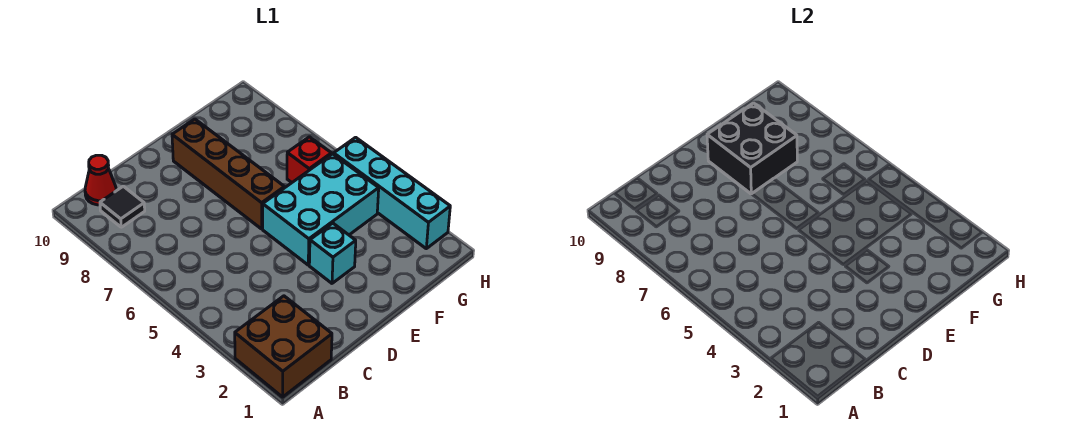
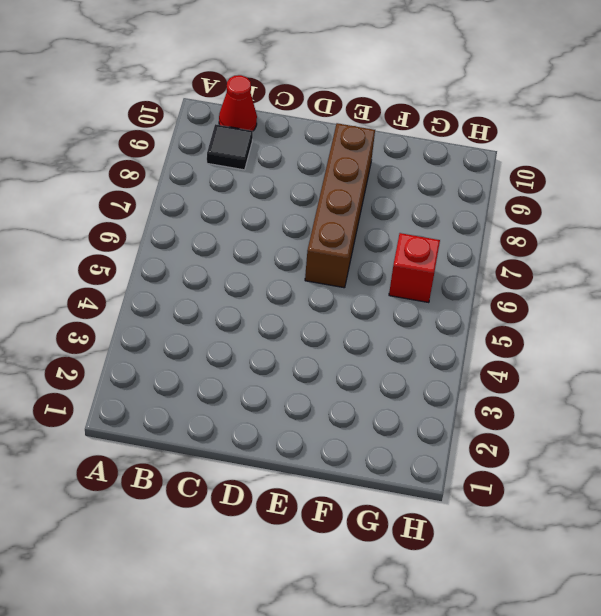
none -> brown brick A1:B2 level 1
none -> cyan brick E3 level 1

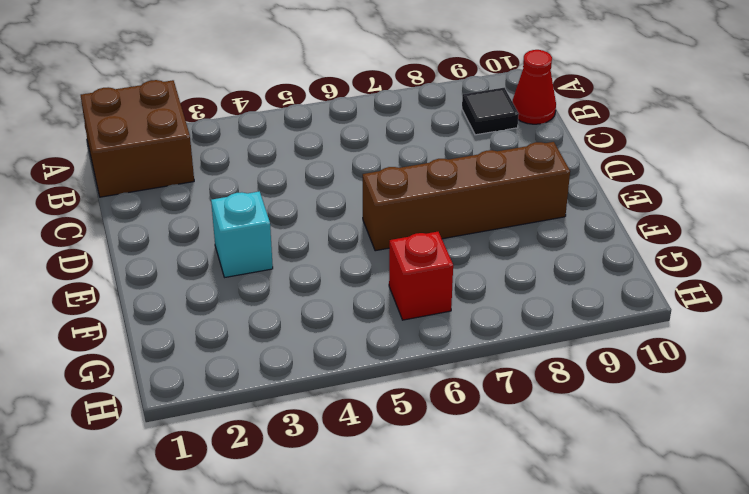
none -> cyan brick E4:G5 level 1
none -> cyan brick H2:H5 level 1

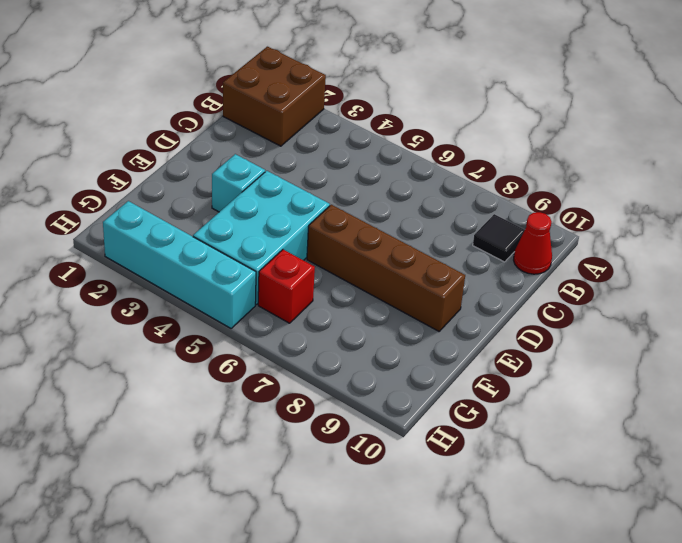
none -> black brick E8:F9 level 2

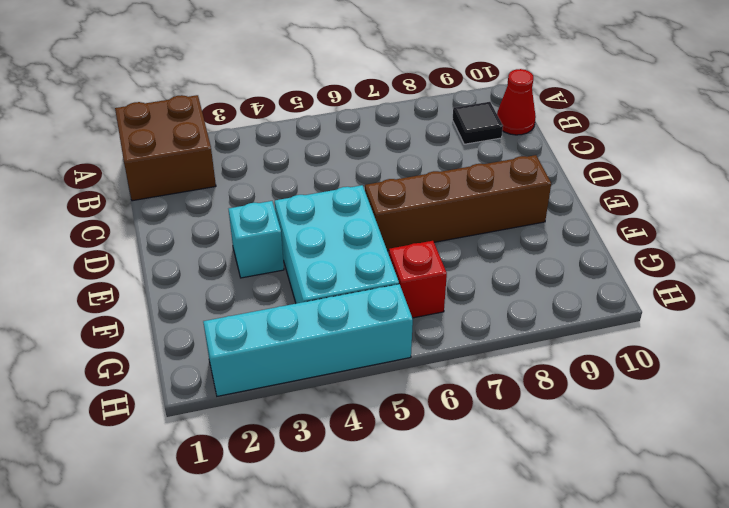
none -> black brick E8:F9 level 2

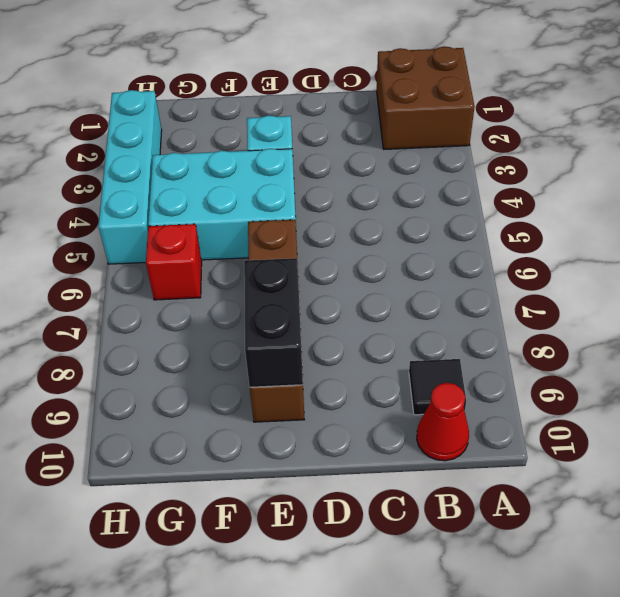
black brick E8:E9 level 2 -> black brick E8:F9 level 2

